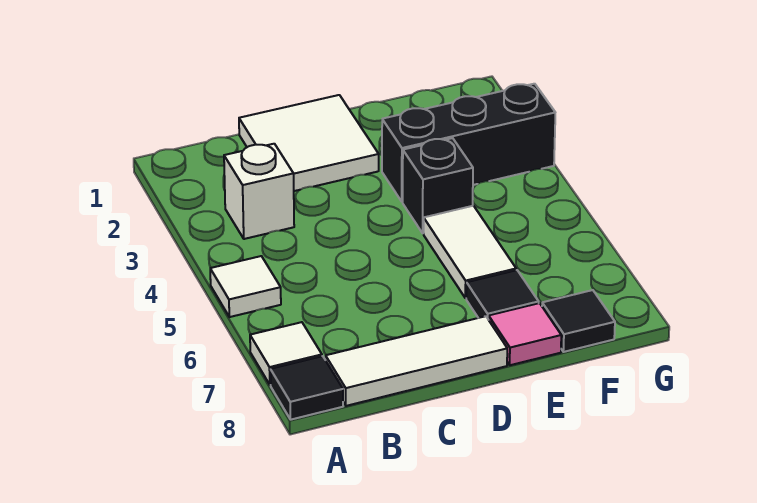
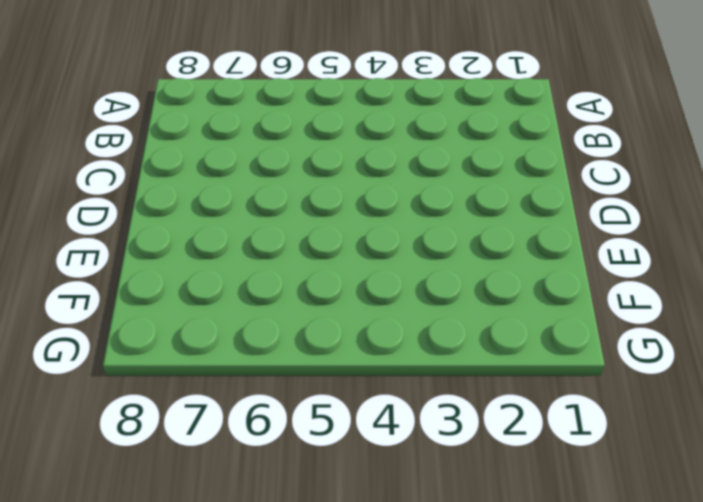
none -> white tile A5 level 1
none -> white tile A7 level 1
none -> black tile A8 level 1

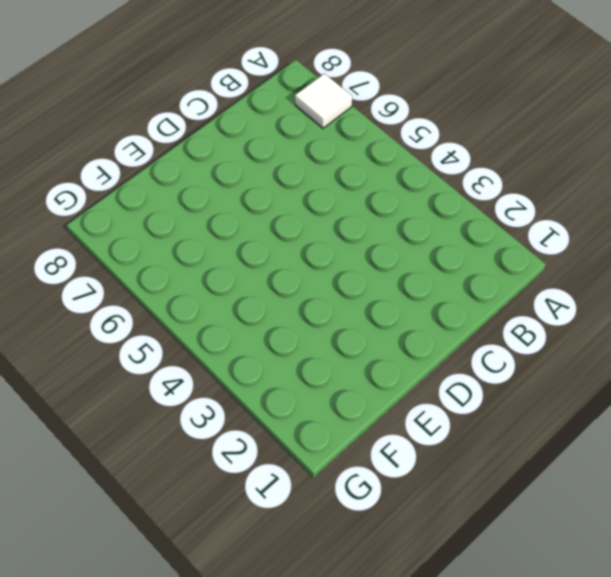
none -> white tile A5 level 1
none -> black tile A8 level 1
none -> white brick B3 level 1

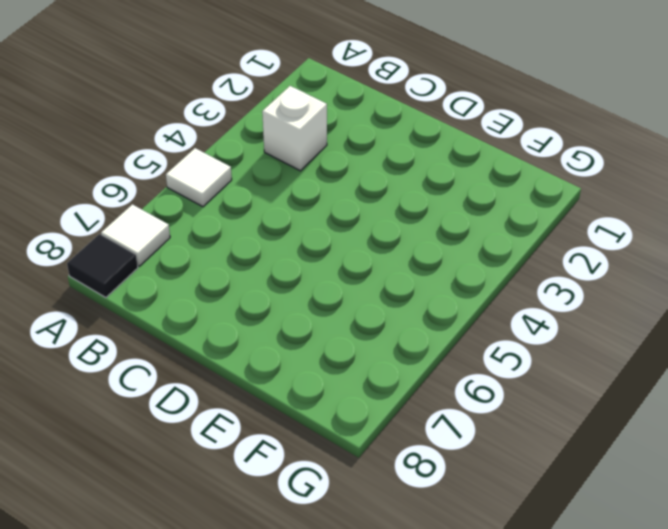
none -> white tile B8:D8 level 1
none -> white tile C1:D2 level 1
none -> black brick E3:G3 level 1

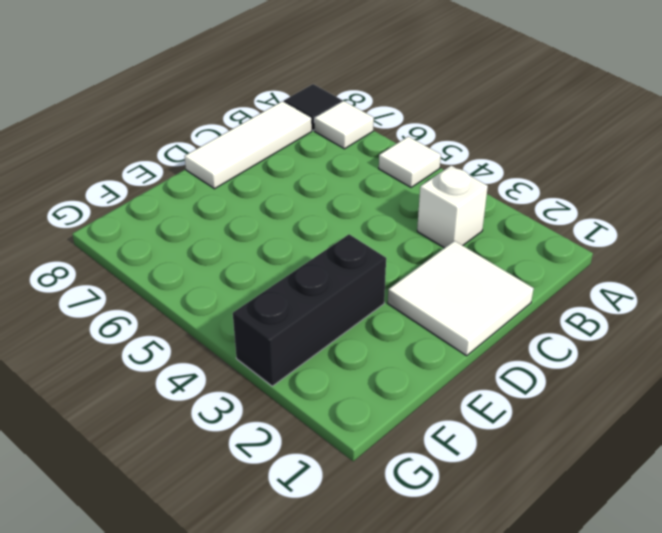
none -> black brick E4 level 1
none -> white tile E5:E6 level 1
none -> black tile E7 level 1

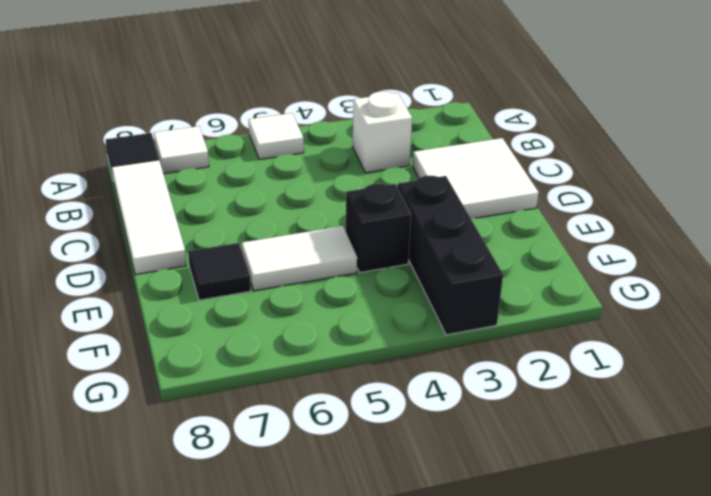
none -> pink tile E8 level 1
none -> black tile F8 level 1

